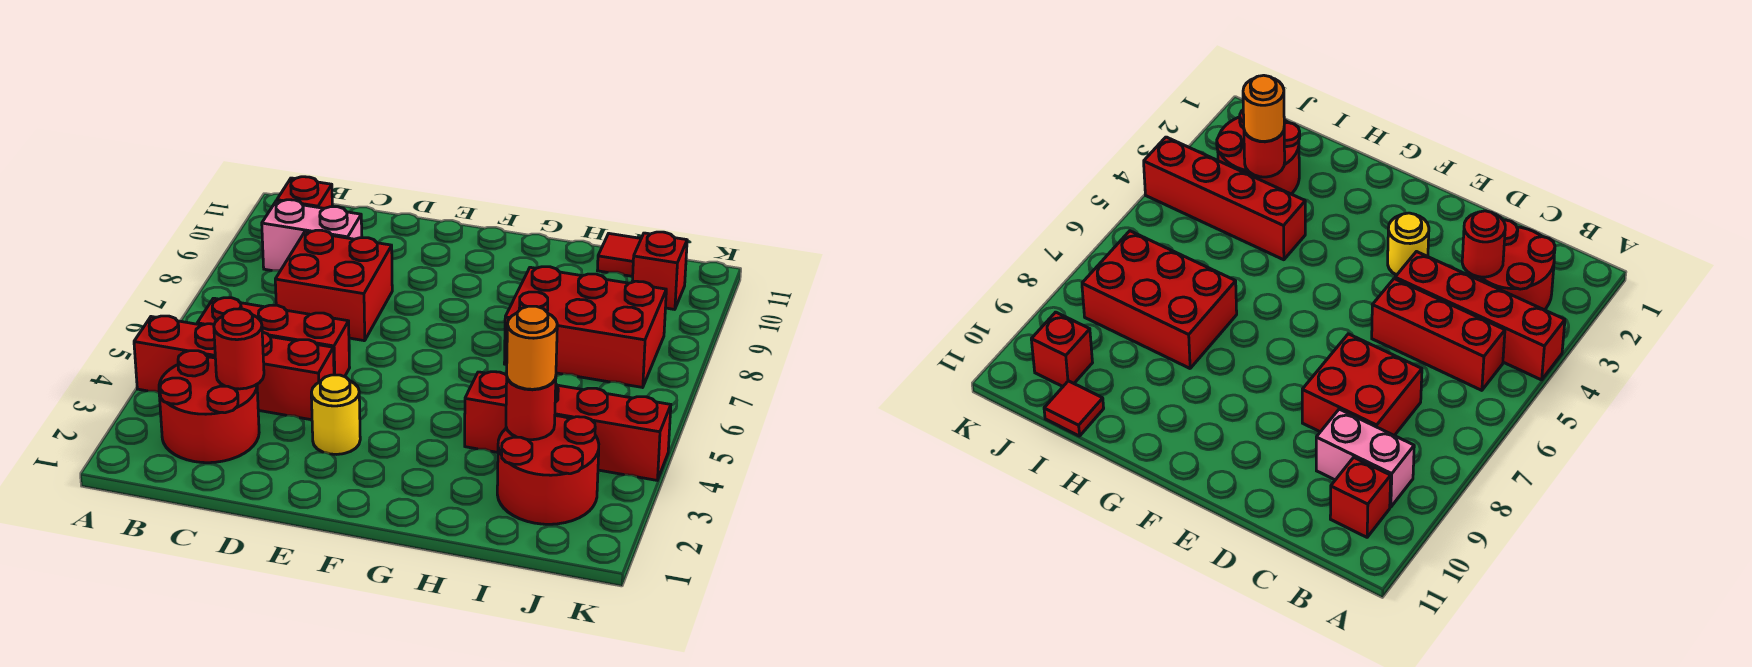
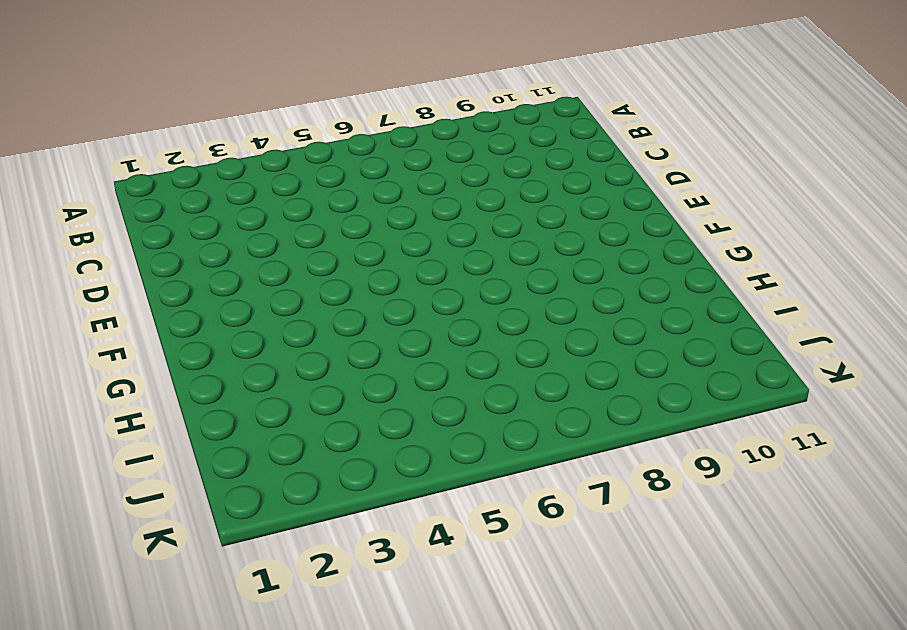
none -> red brick A4:D4 level 1
none -> red round brick B2:C3 level 1
none -> red brick B5:D5 level 1

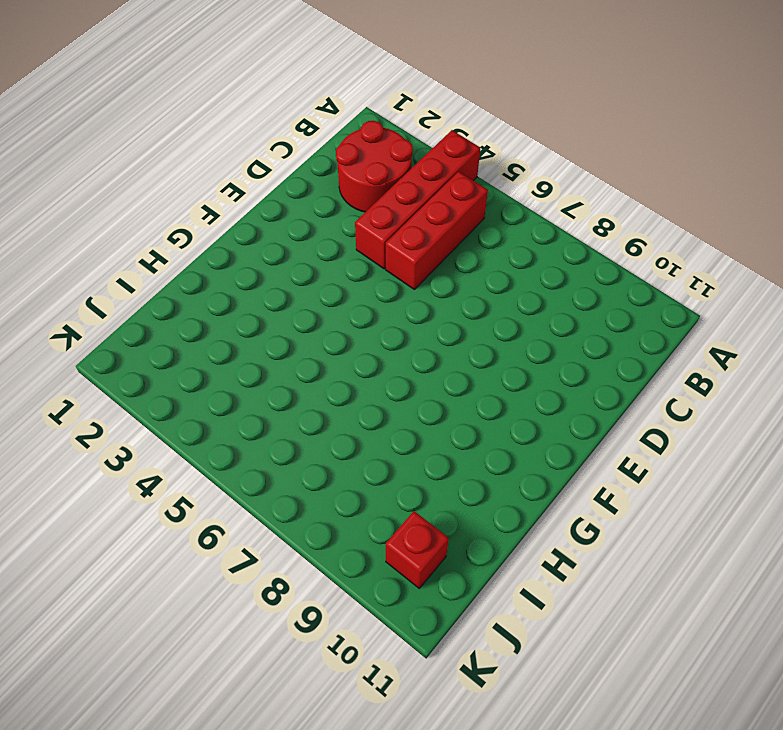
none -> pink brick B9:C9 level 1
none -> red brick B10 level 1
none -> red brick C7:D8 level 1

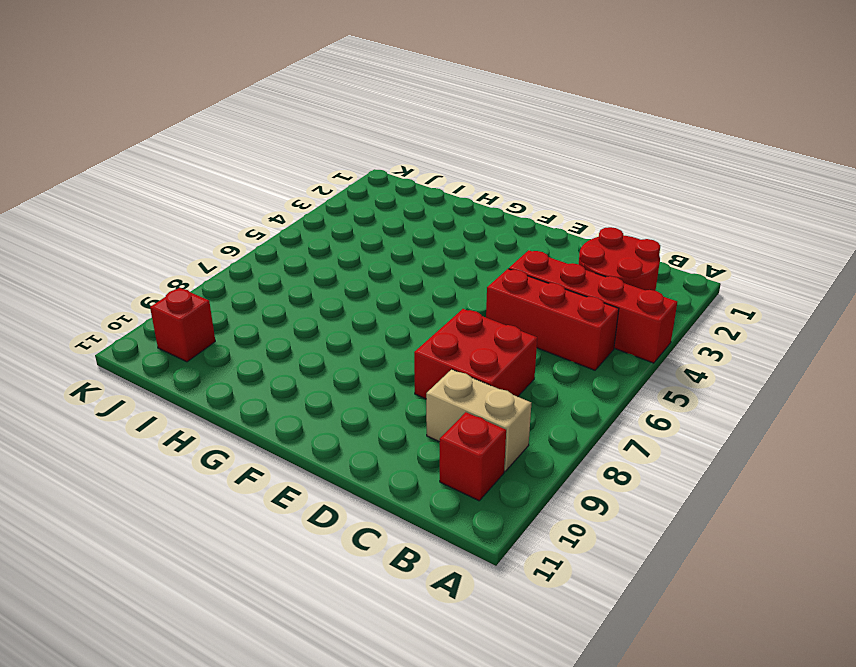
tan brick B9:C9 level 1 -> pink brick B9:C9 level 1
none -> yellow round brick E3 level 1
none -> red brick H4:K4 level 1
none -> red brick H7:J8 level 1

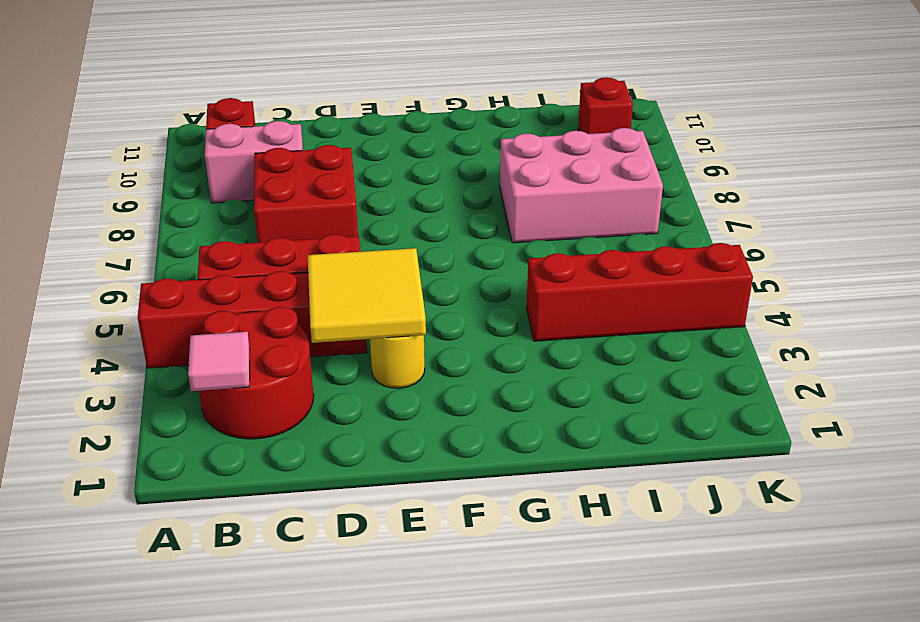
pink tile B2 level 2 -> none
yellow tile D3:E4 level 2 -> none
pink brick H7:J8 level 1 -> red brick H7:J8 level 1
none -> red round brick I2:J3 level 1
none -> red tile I11 level 1
none -> red round brick C3 level 2

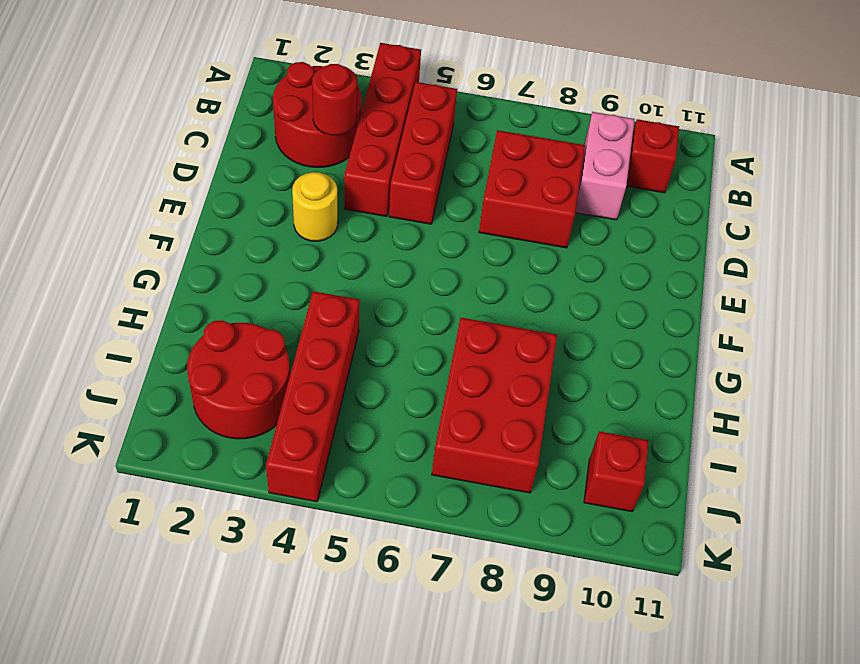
none -> red tile I11 level 1
none -> red round brick I3 level 2
none -> orange round brick I3 level 3

